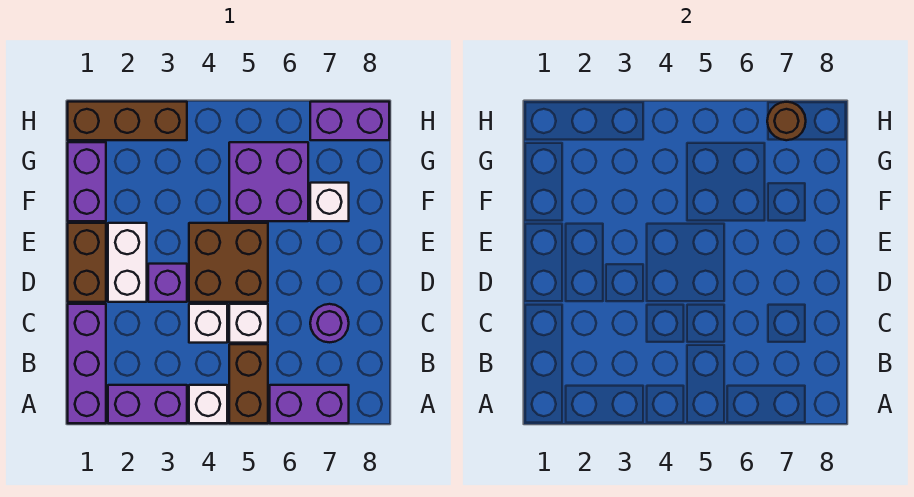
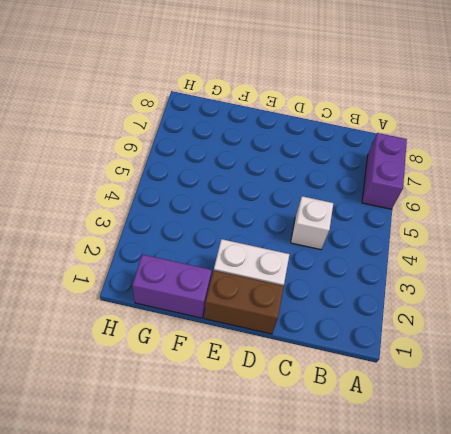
none -> purple brick A1:C1 level 1
none -> purple brick A2:A3 level 1
none -> white brick A4 level 1

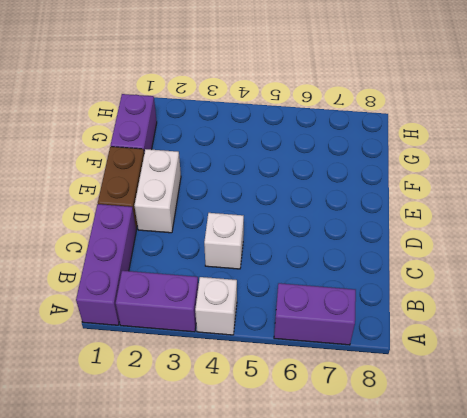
none -> brown brick A5:B5 level 1
none -> white brick C5 level 1
none -> purple round brick C7 level 1

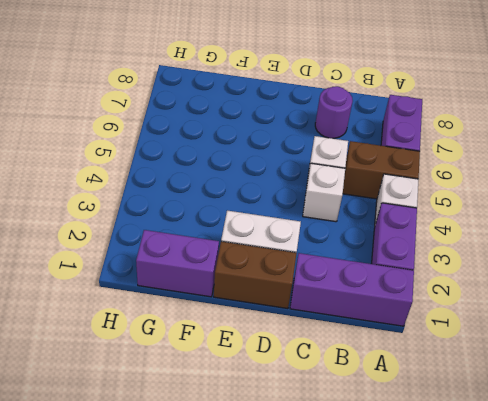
none -> purple brick D3 level 1
none -> brown brick D4:E5 level 1
none -> purple brick F5:G6 level 1

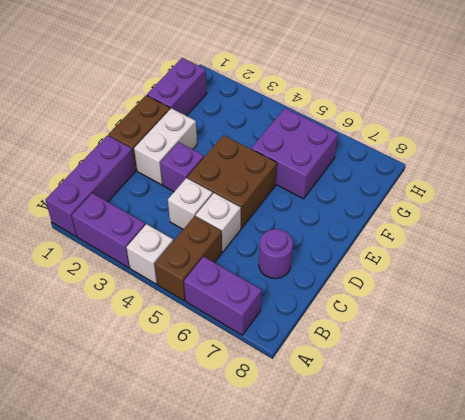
none -> white brick F7 level 1
none -> brown brick H1:H3 level 1
none -> purple brick H7:H8 level 1

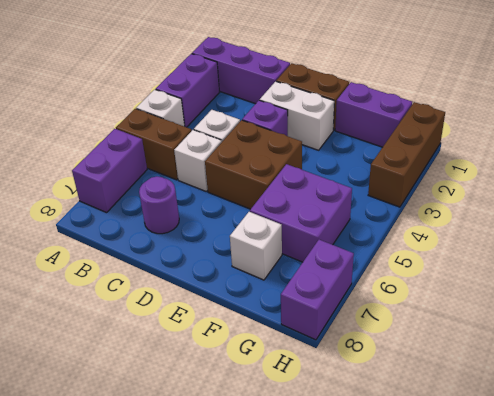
none -> brown round brick H7 level 2

